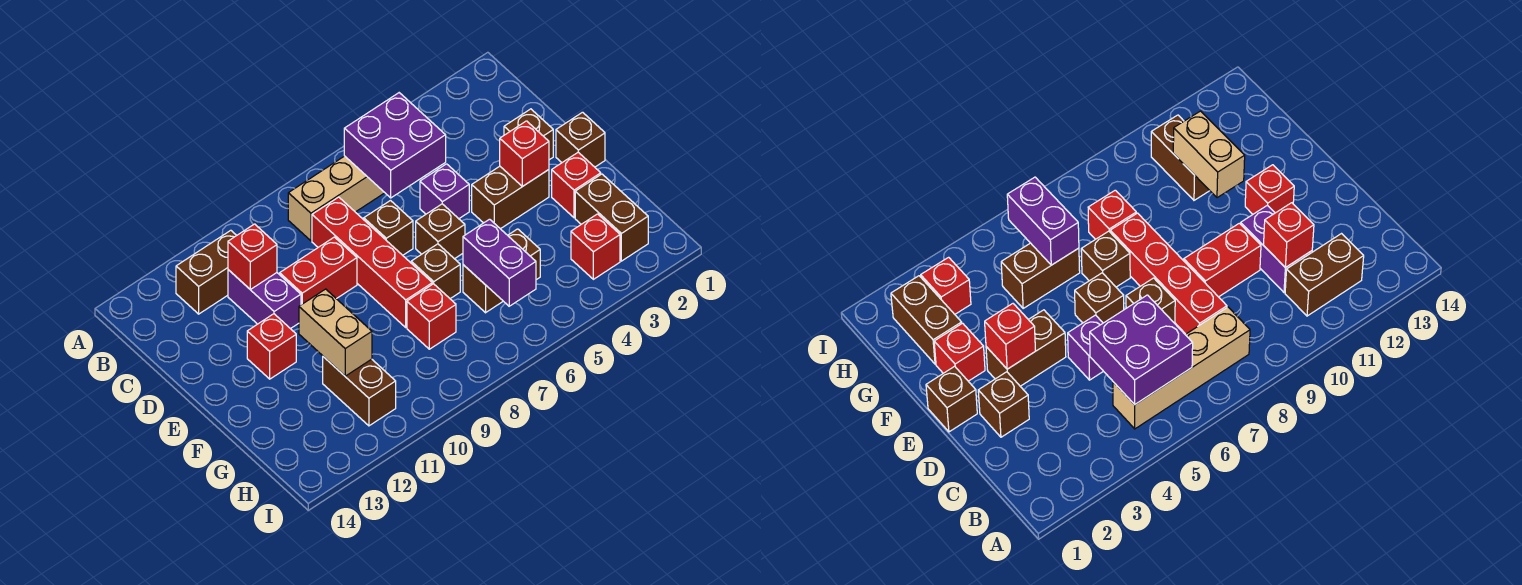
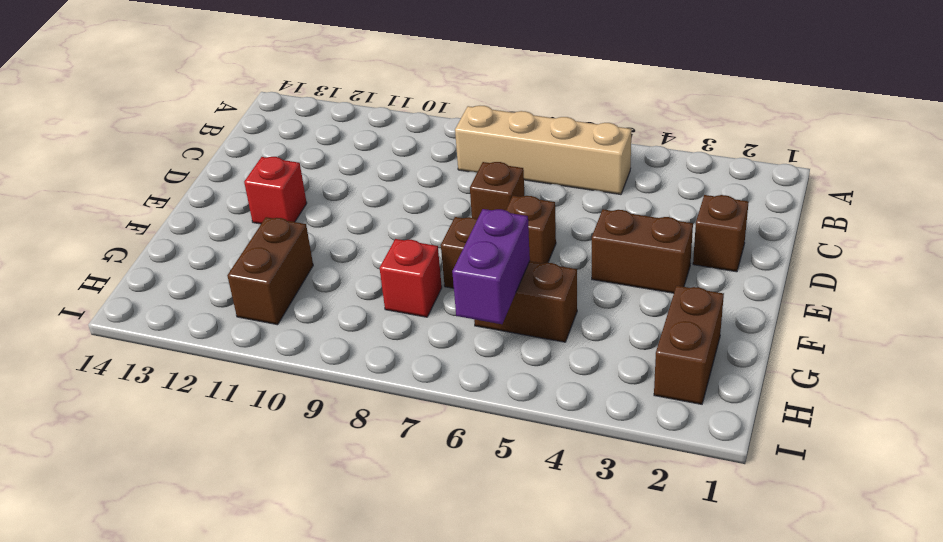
none -> brown brick B11:B12 level 1
none -> red brick C8:F8 level 1
none -> purple brick C11:D11 level 1

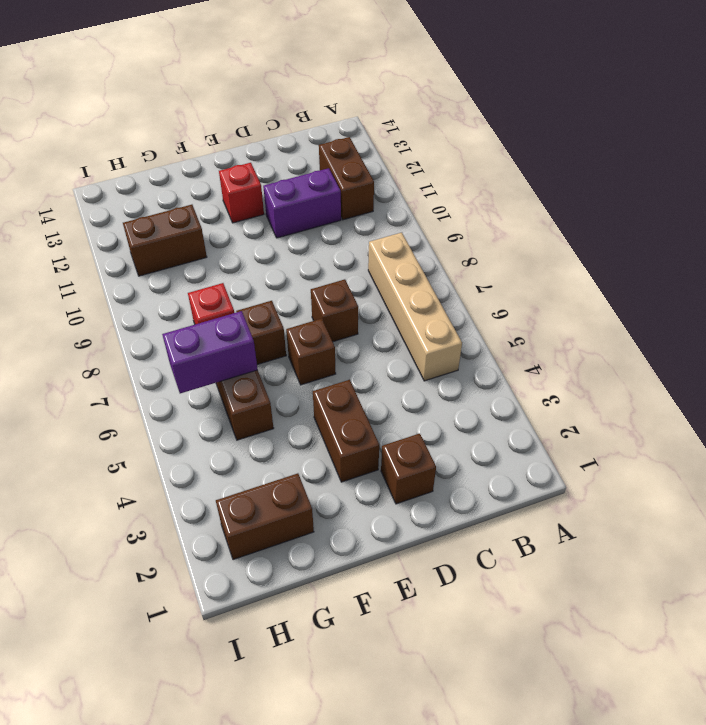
none -> red brick C8:F8 level 1
none -> purple brick D5 level 1
none -> red brick D9:D10 level 1

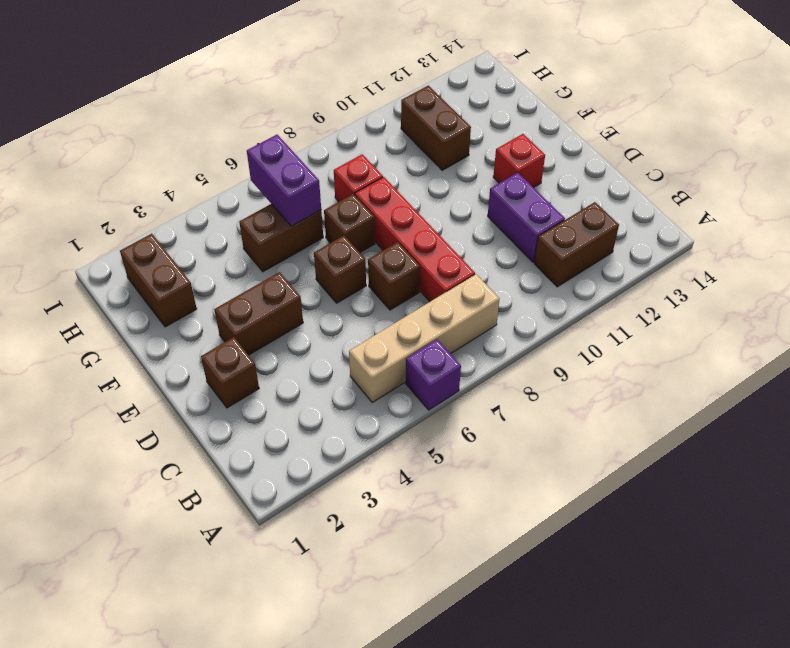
purple brick A6 level 1 -> purple brick D5 level 1
none -> red brick D9:D10 level 1
none -> brown brick E1 level 1
none -> red brick F2 level 1

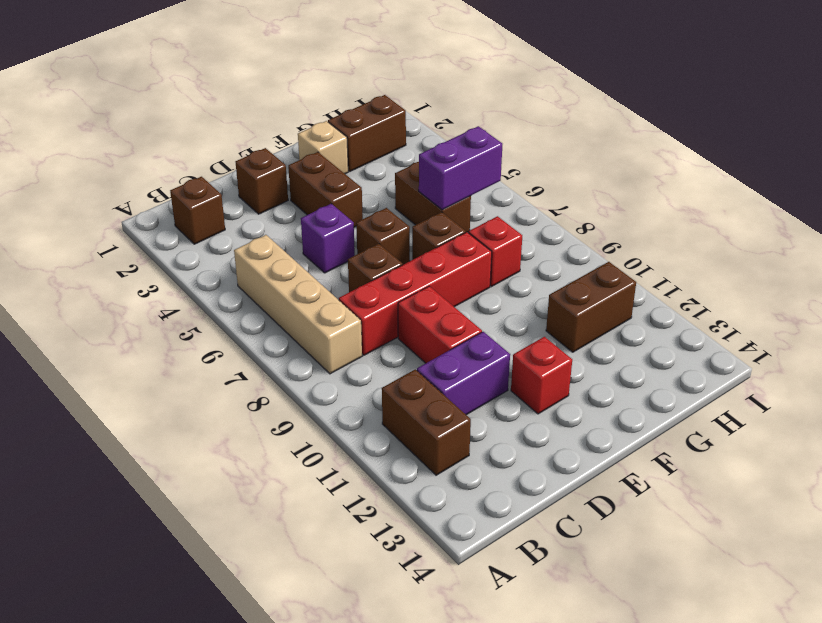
brown brick B2 level 1 -> brown brick E1 level 1
tan brick F2 level 1 -> red brick F2 level 1
none -> red brick H3 level 1
none -> purple brick B5:C6 level 2
none -> red brick C11 level 2

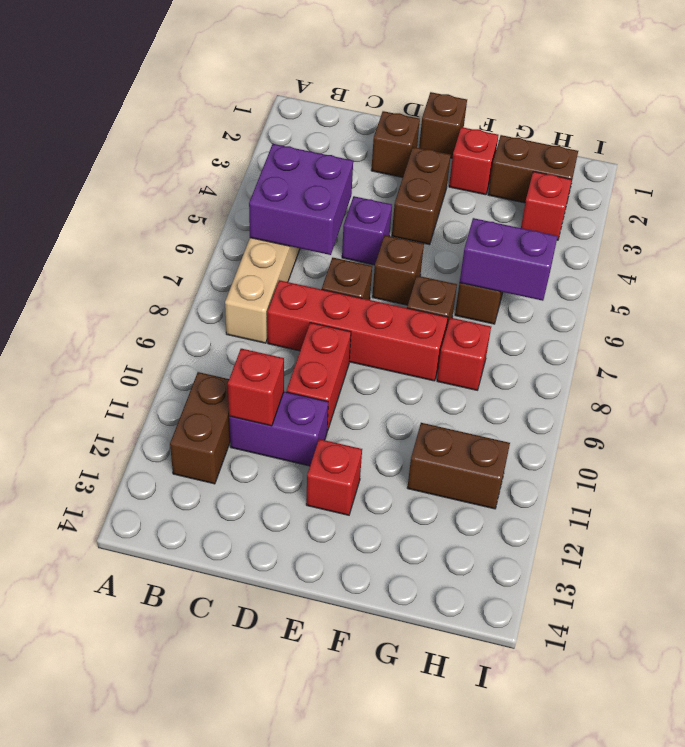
none -> red brick E3 level 2
none -> tan brick F11:G11 level 2

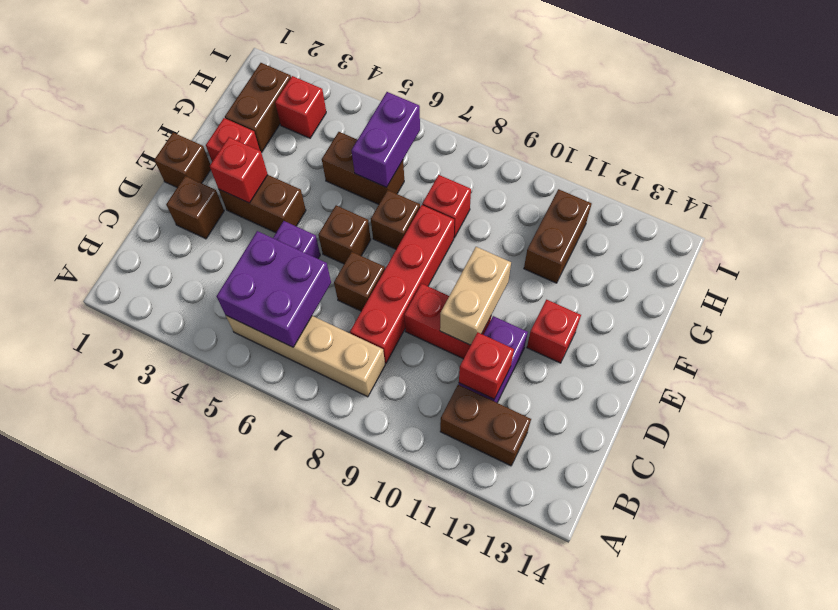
tan brick D10:E10 level 2 -> tan brick F11:G11 level 2

